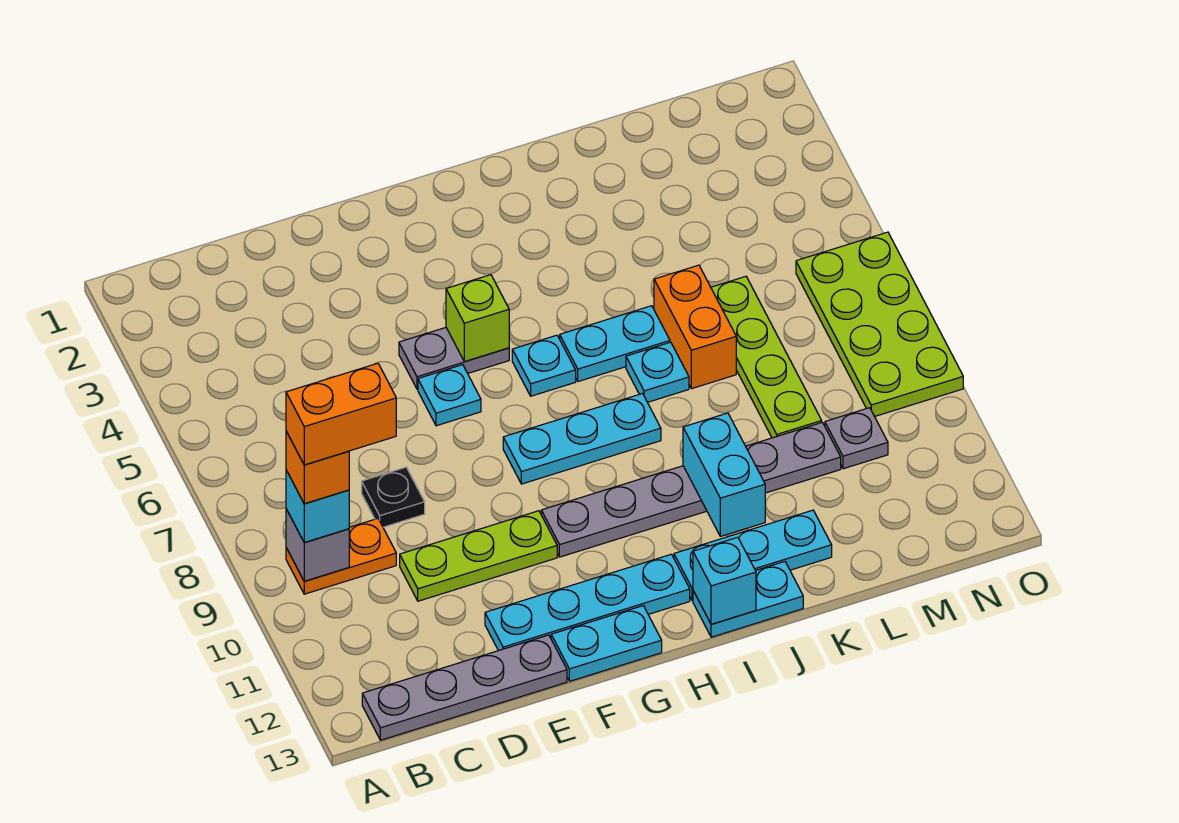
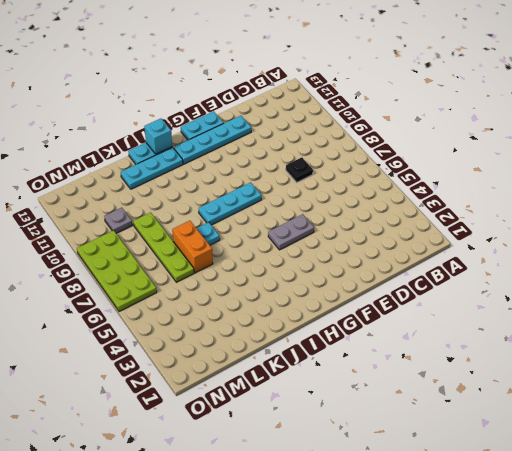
none -> orange plate B9:C9 level 1
none -> grey plate B13:E13 level 1
none -> lime plate D10:F10 level 1

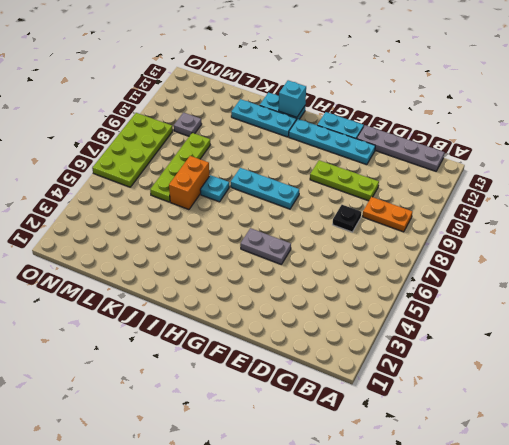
none -> cyan plate F6 level 1
none -> grey plate G10:L10 level 1
none -> cyan plate H6 level 1

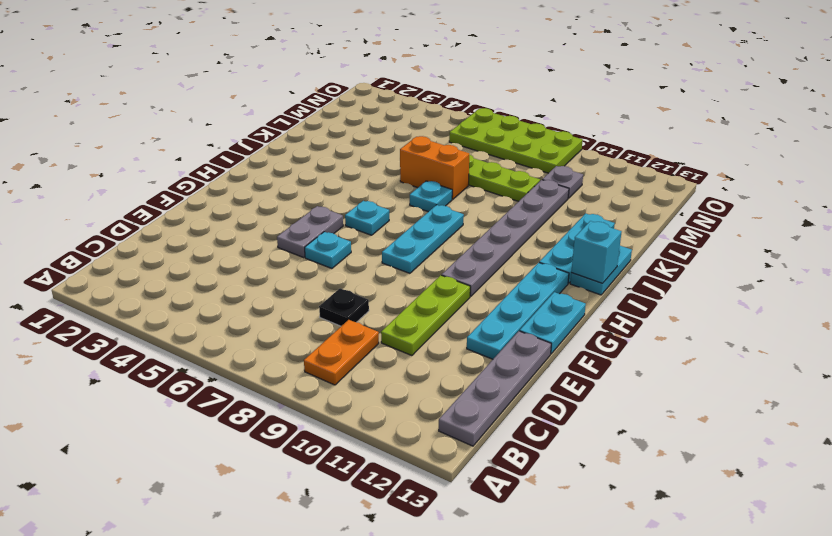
none -> cyan plate I6:J6 level 1
none -> grey brick B9 level 2
none -> lime brick G5 level 2

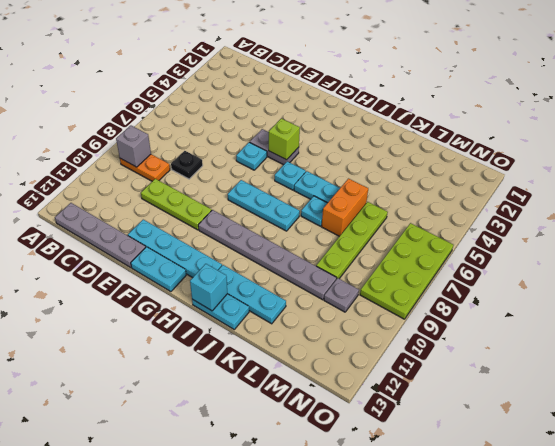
none -> cyan brick J10:J11 level 2
none -> cyan brick B9 level 3
none -> orange brick B9 level 4

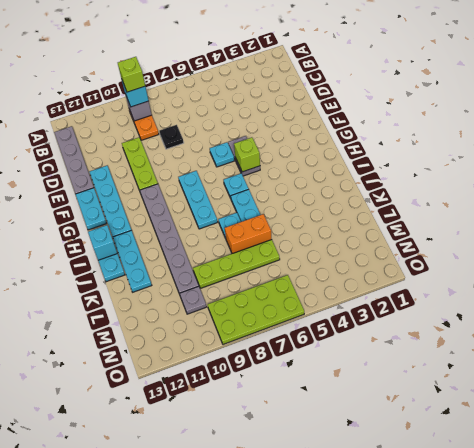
lime brick B9 level 4 -> orange brick B9 level 4
none -> cyan brick J10:J11 level 2
none -> orange brick B9:C9 level 5

